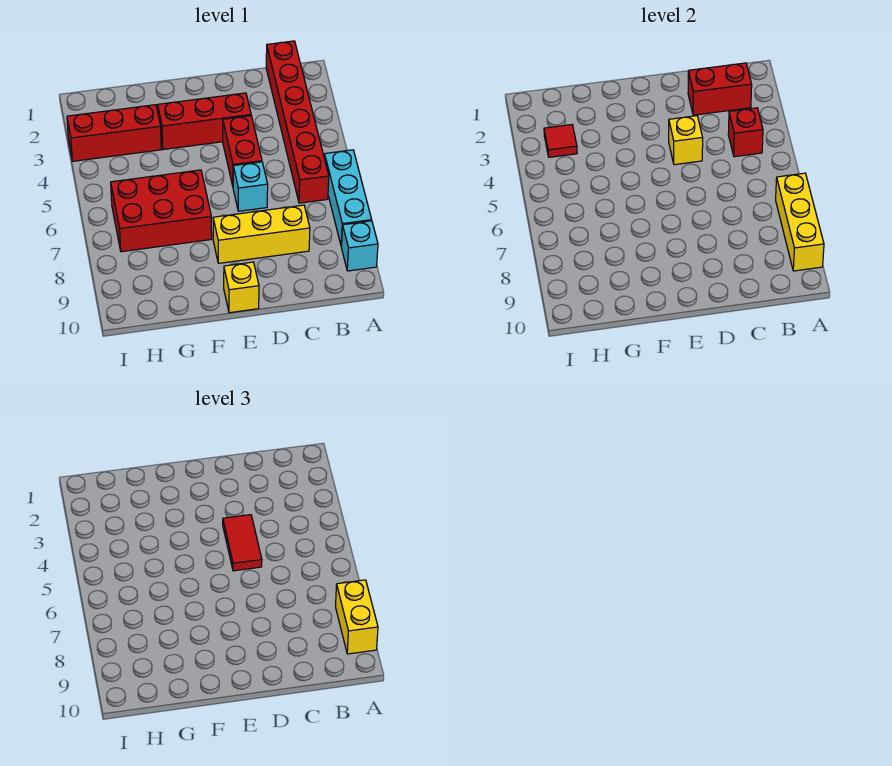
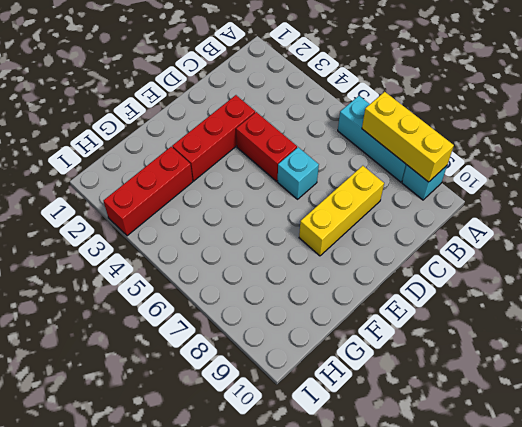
none -> red brick B1:B6 level 1
none -> yellow brick E10 level 1
none -> red brick F6:H7 level 1

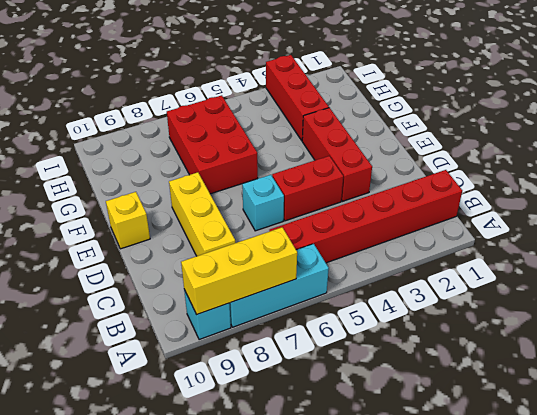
none -> red brick B2:C2 level 2
none -> red brick B4 level 2
none -> yellow brick D4 level 2

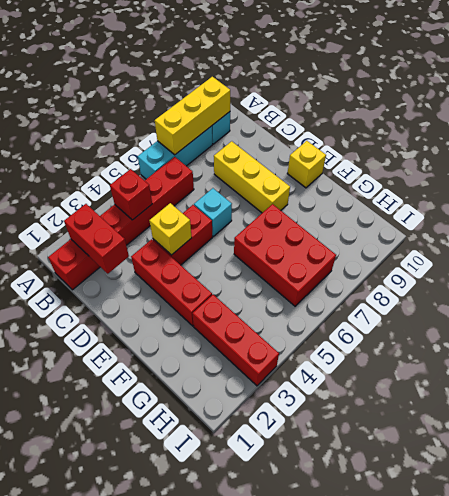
none -> red tile H3 level 2
none -> yellow brick A8:A9 level 3
none -> red tile D4:D5 level 3

